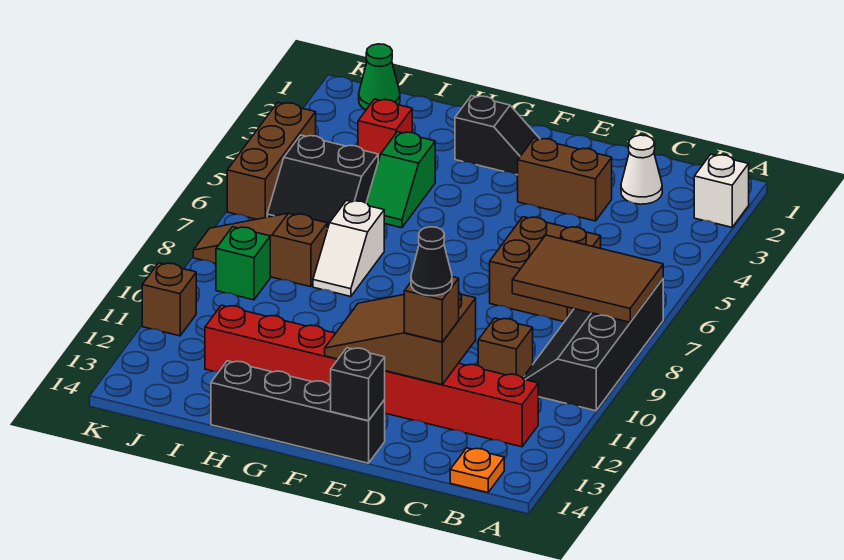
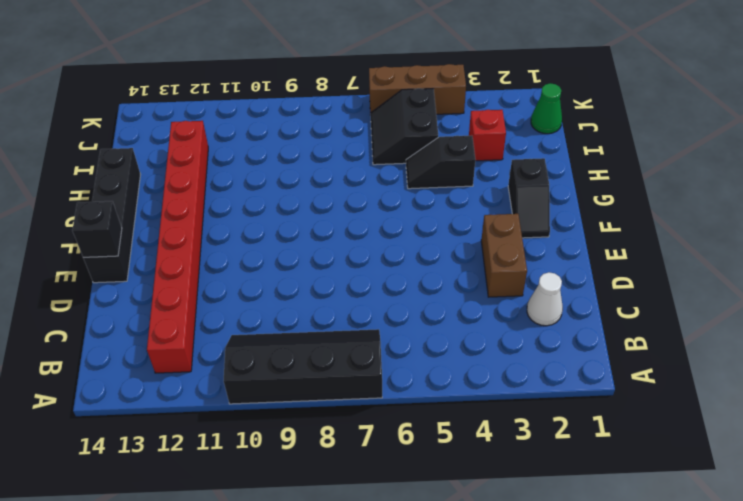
black slope H4:H5 level 1 top 4 -> green slope H4:H5 level 1 top 4
none -> white brick A2 level 1
none -> orange plate B14 level 1
none -> brown brick C6:D7 level 1

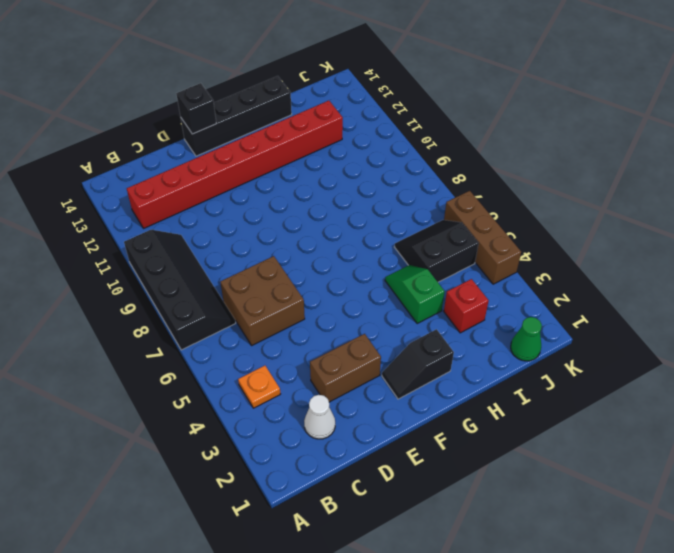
orange plate B4 level 1 -> orange plate B14 level 1
none -> white brick A2 level 1
none -> brown brick C10 level 1
none -> white slope H7:H8 level 1 top 7

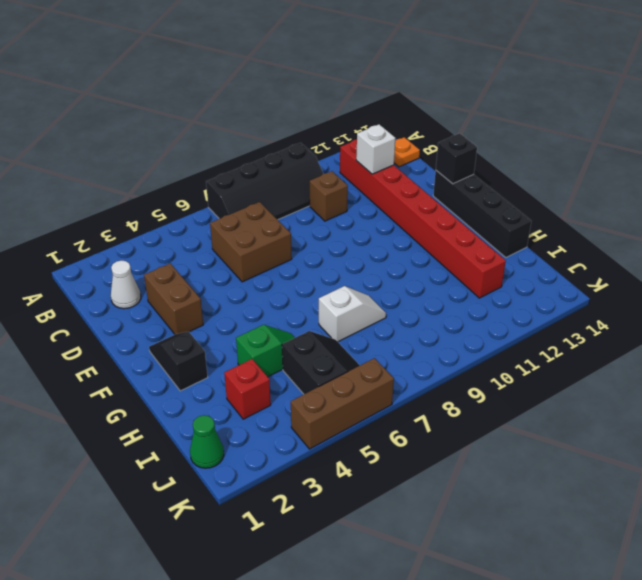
white brick C12 level 2 -> white brick A2 level 1
none -> brown slope I8:K8 level 1 top I
none -> green brick J9 level 1
none -> brown brick K11 level 1

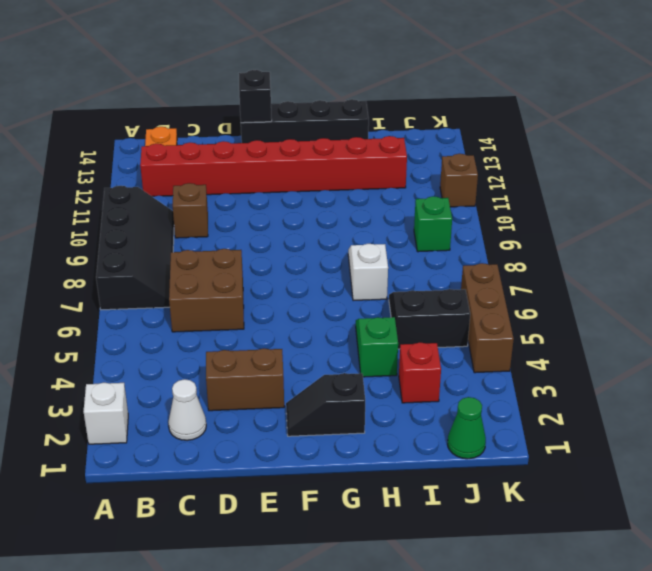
none -> brown slope I8:K8 level 1 top I
none -> brown tile A7:C8 level 2
none -> brown slope D11:F12 level 2 top D

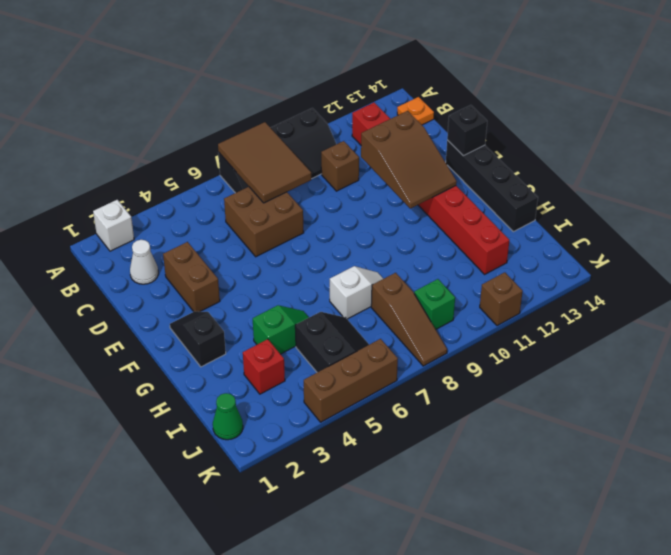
none -> brown brick D12 level 3
none -> black cone D12 level 4

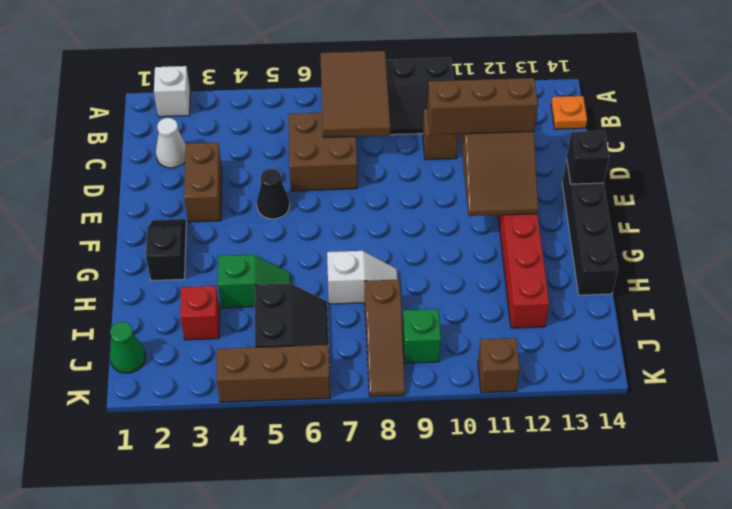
brown brick D10:D12 level 3 -> brown brick D12 level 3
black cone E5 level 1 -> black cone D12 level 4

